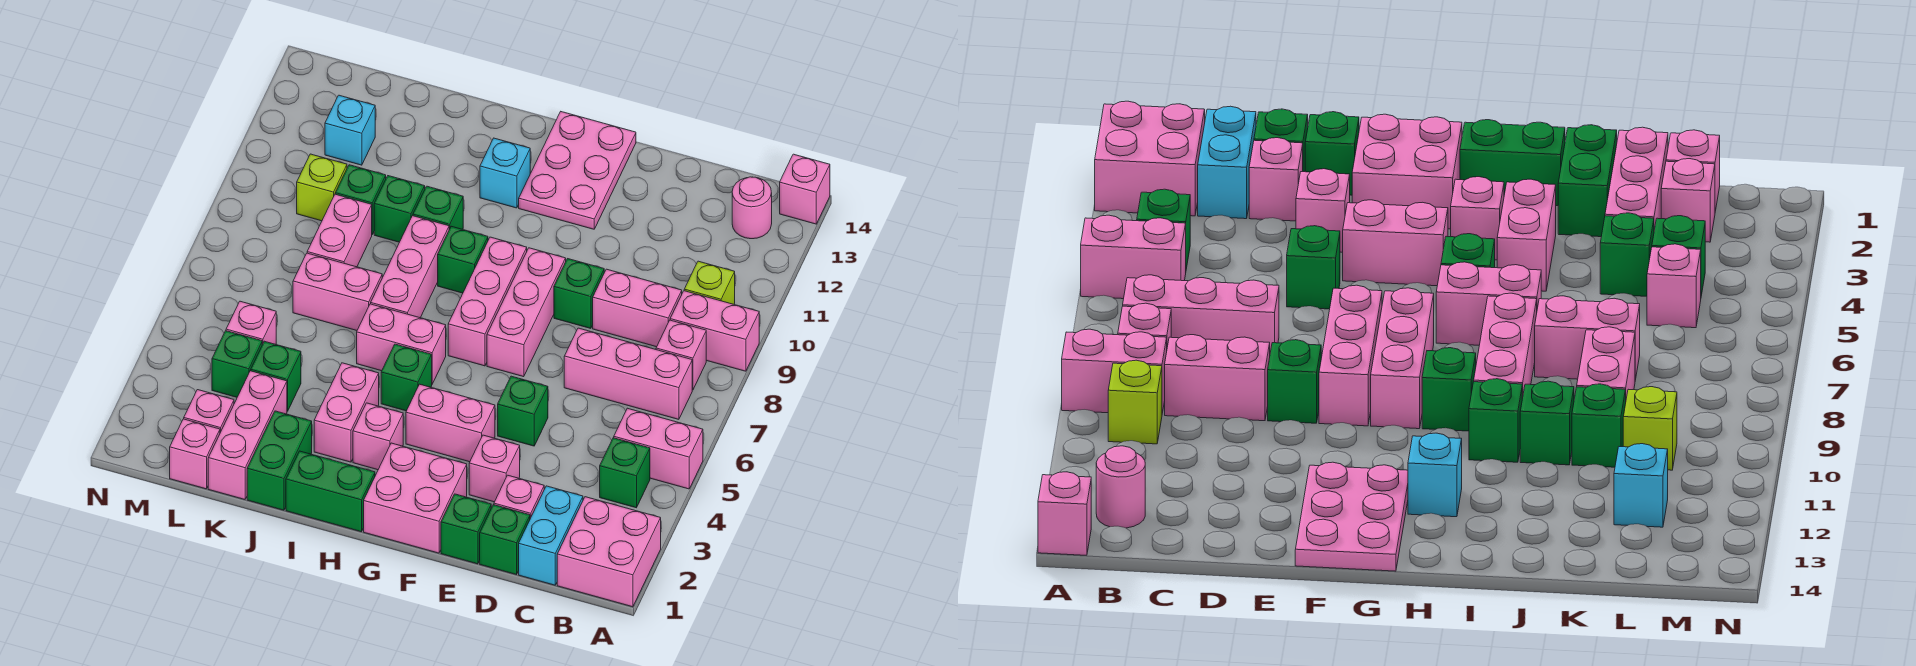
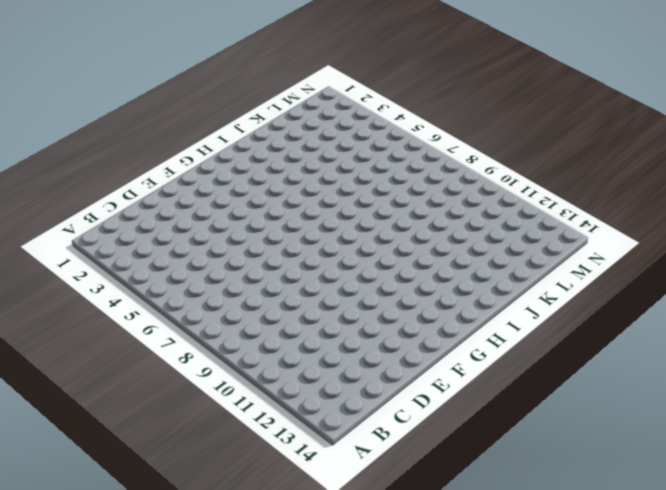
none -> pink brick A1:B2 level 1
none -> pink brick A5:B5 level 1
none -> pink brick A9:B9 level 1
none -> pink brick A14 level 1

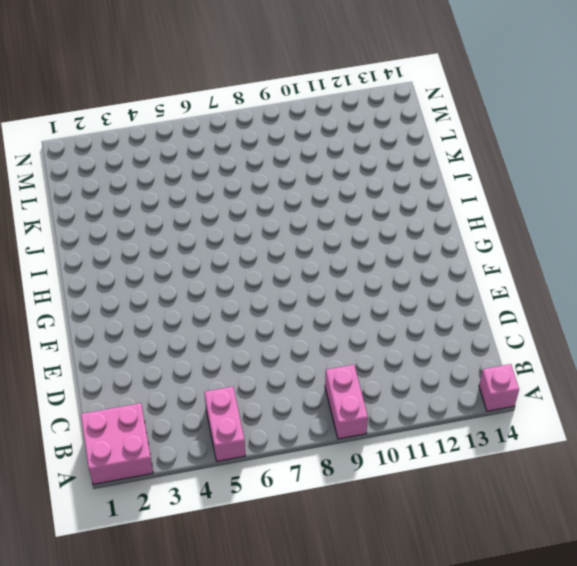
none -> green brick B4 level 1
none -> pink brick B7:D7 level 1
none -> pink brick B8 level 1
none -> lime brick B10 level 1

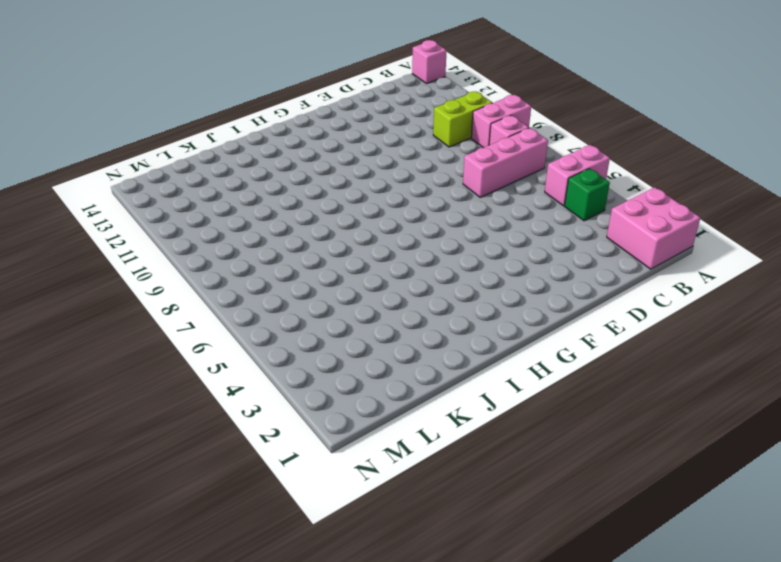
lime brick B10:C10 level 1 -> lime brick B10 level 1
none -> pink round brick B13 level 1
none -> cyan brick C1:C2 level 1
none -> pink brick C9:D9 level 1
none -> green brick D1 level 1

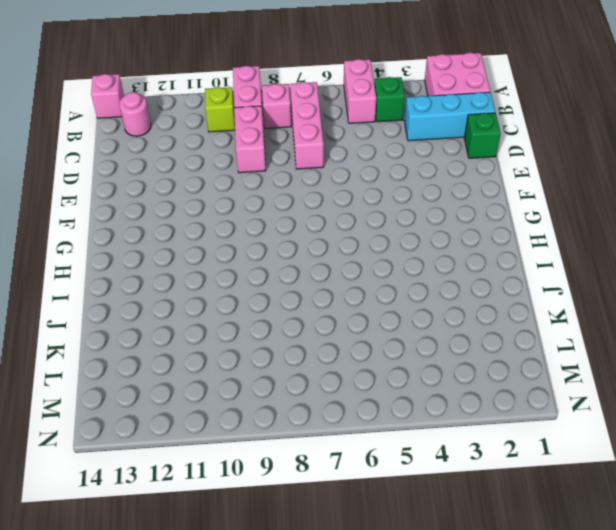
cyan brick C1:C3 level 1 -> cyan brick C1:C2 level 1
none -> pink brick D2 level 1
none -> green brick E1 level 1
none -> pink brick E3 level 1
none -> green brick E5 level 1

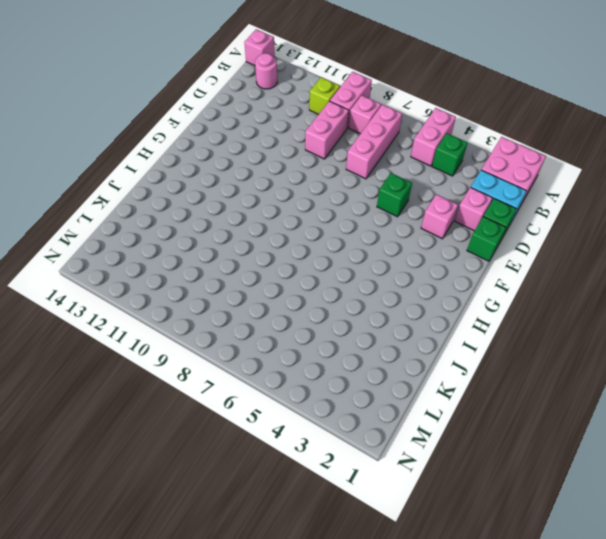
none -> green brick E9 level 1
none -> pink brick F1:G2 level 1
none -> pink brick F4:G4 level 1
none -> pink brick F7:F9 level 1

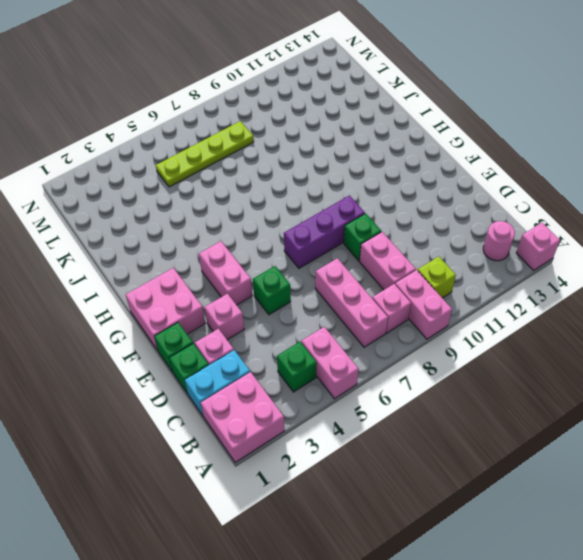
purple brick F7:F9 level 1 -> pink brick F7:F9 level 1
lime plate L5:L8 level 1 -> pink brick L5 level 1
none -> pink plate F12:G14 level 1
none -> pink brick G7:G9 level 1
none -> green brick H1:I1 level 1
none -> pink brick H3 level 1

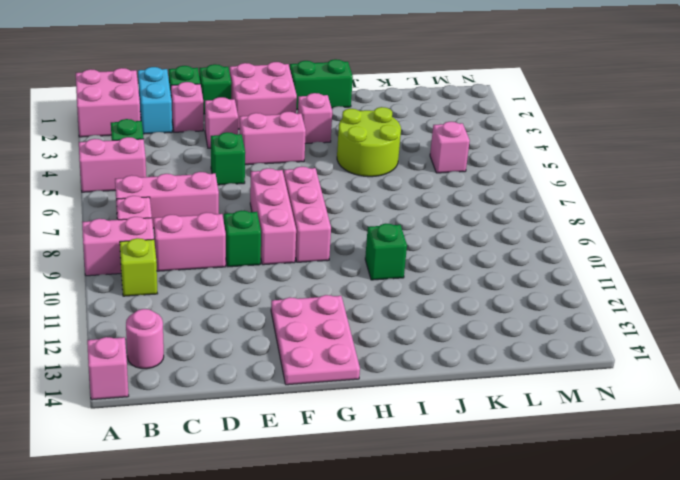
lime round brick I4:J5 level 1 -> pink brick I3:I4 level 1
none -> green brick H5 level 1
none -> pink brick H6:I6 level 1
none -> green brick H9 level 1
none -> cyan brick H12 level 1

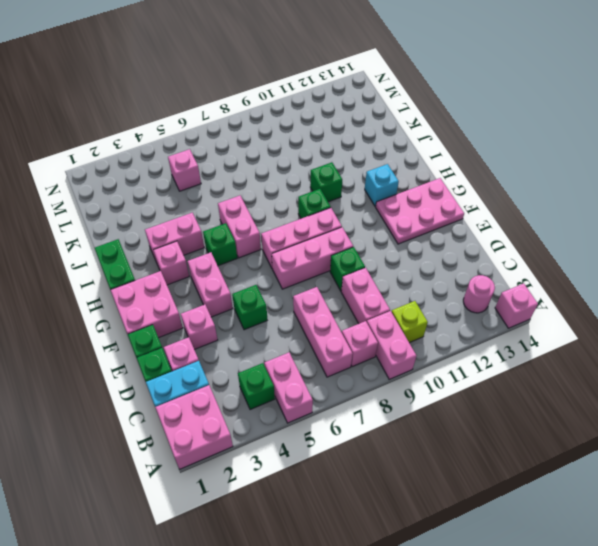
none -> pink brick I7:I9 level 1
none -> green brick J1:J2 level 1
none -> pink brick J7:K7 level 1
none -> green brick J10 level 1

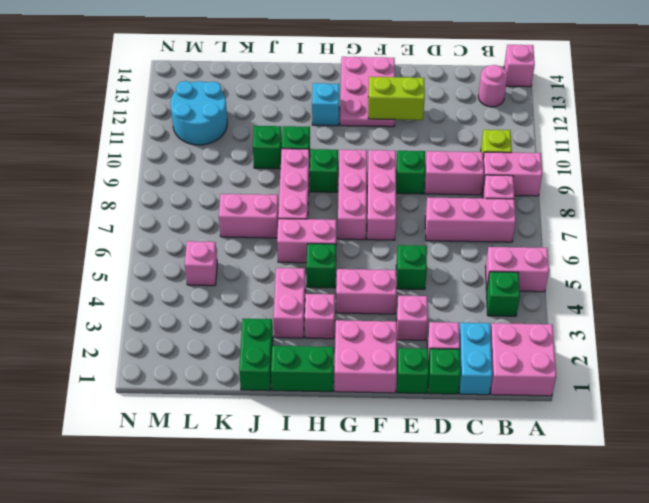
lime brick E12:F12 level 2 -> none
cyan round brick L11:M12 level 1 -> cyan brick L12 level 1
none -> pink brick K1:K3 level 1
none -> green brick K4 level 1
none -> pink brick K8:K9 level 1
none -> green brick K10 level 1

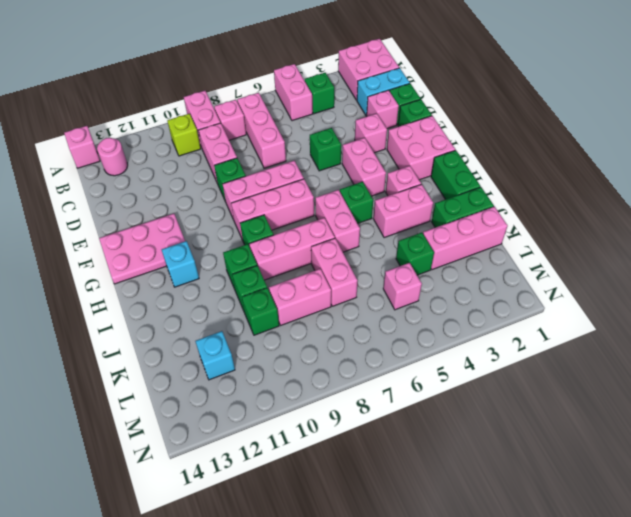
none -> pink brick L1 level 1
none -> pink brick L2 level 1
none -> green brick L4 level 1
none -> lime brick L10 level 1

